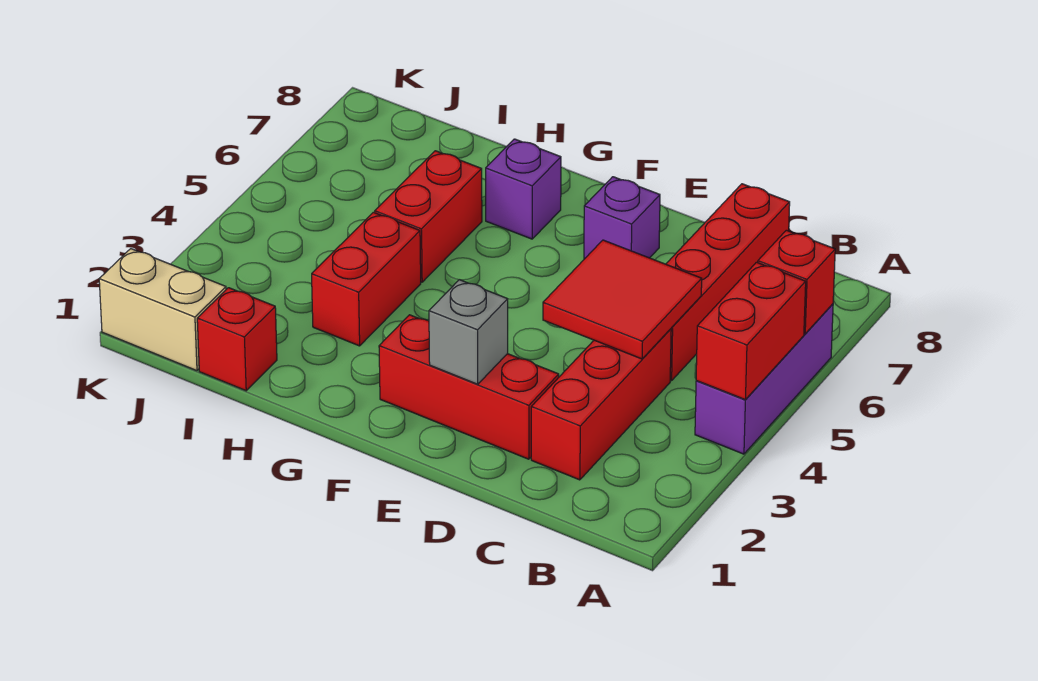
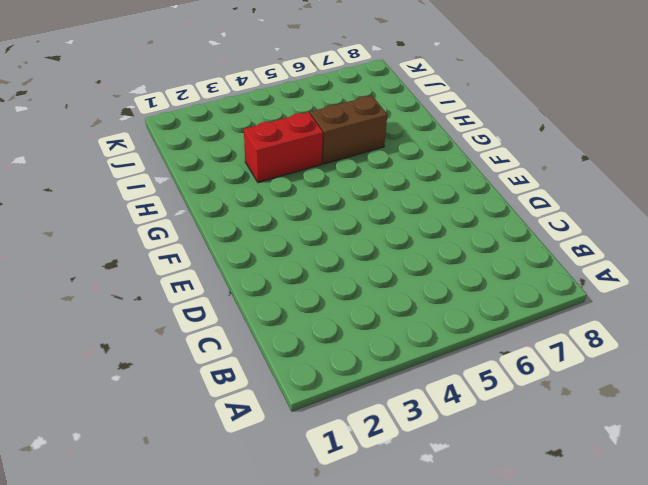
brown brick H5:H6 level 1 -> red brick H5:H6 level 1
none -> purple brick A4:A6 level 1
none -> red brick C2:C4 level 1
none -> red brick C5:C8 level 1

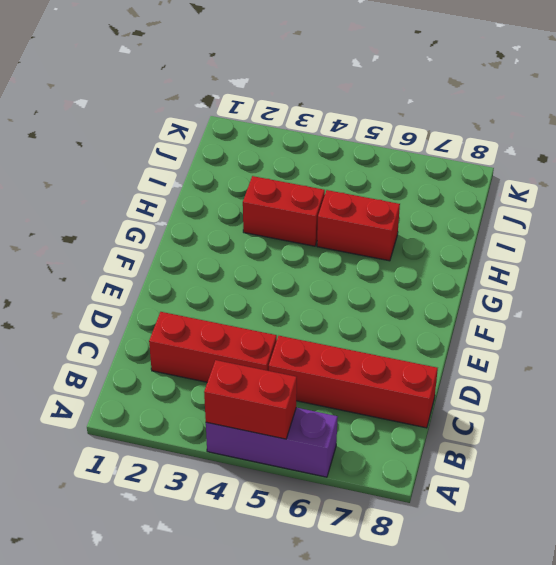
none -> red brick D2:F2 level 1
none -> purple brick E7 level 1
none -> purple brick G7 level 1

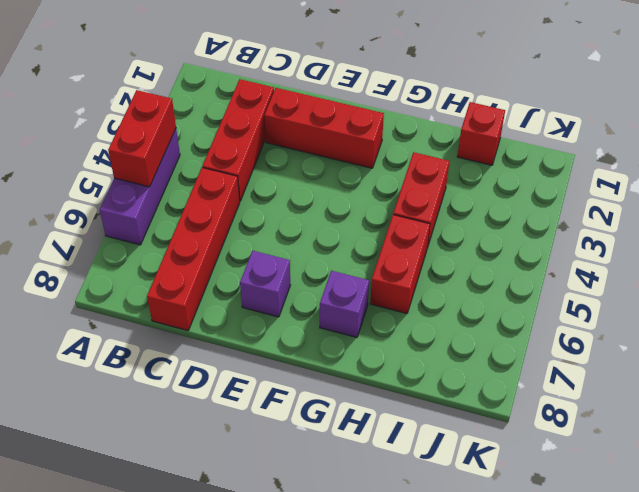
none -> tan brick J1:K1 level 1
none -> red brick A6 level 2
none -> red tile C4:D5 level 2

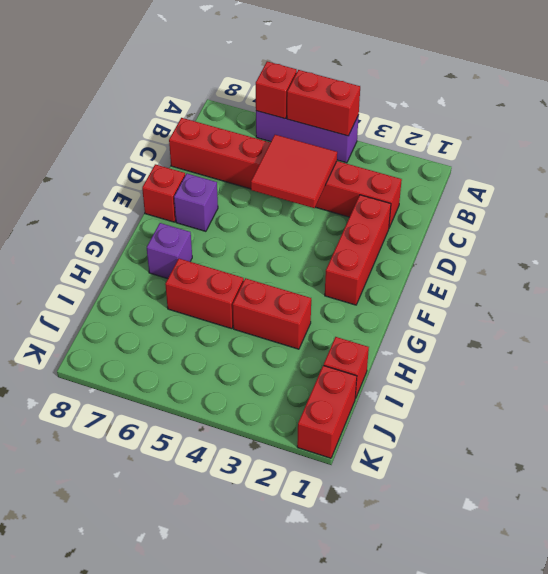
red brick E8 level 1 -> none
red brick J1:K1 level 1 -> tan brick J1:K1 level 1
none -> grey brick E2 level 2

